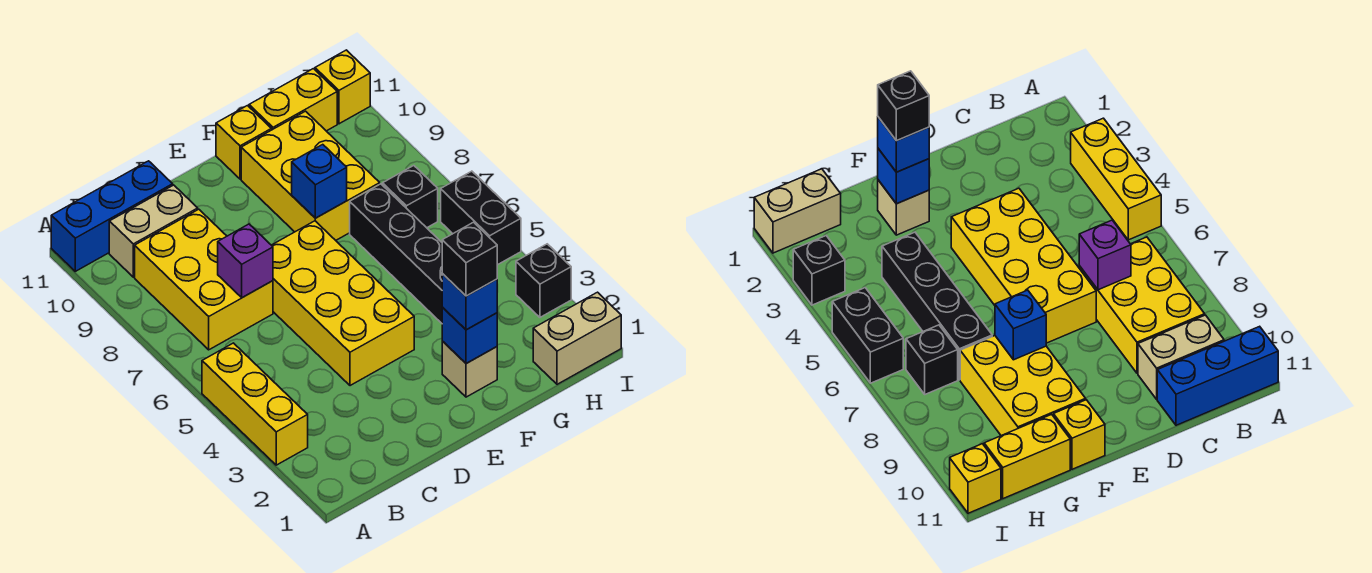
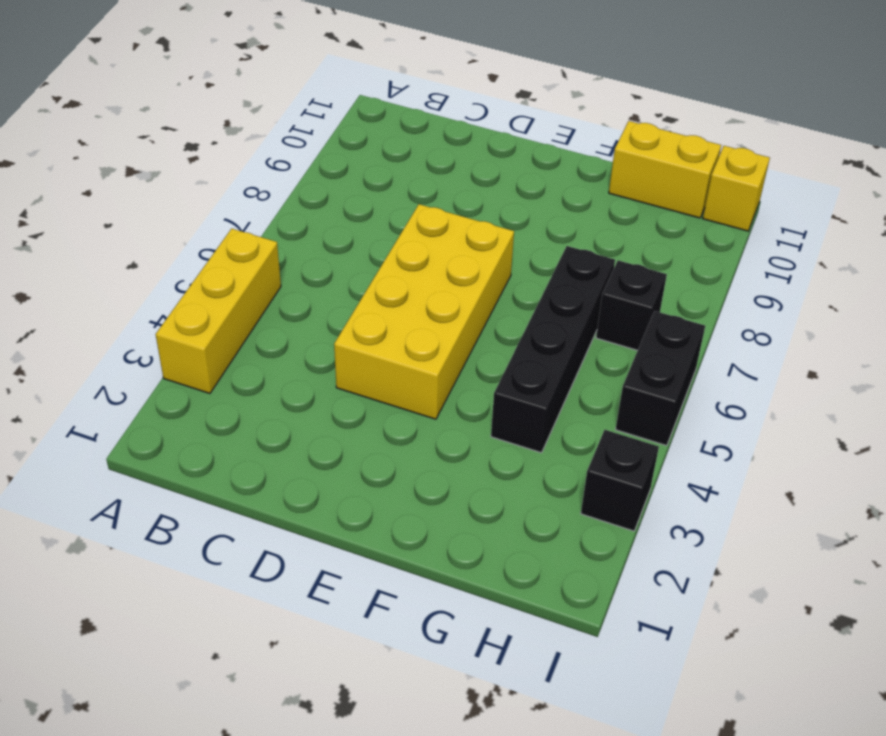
none -> blue brick A11:C11 level 1
none -> yellow brick B7:C9 level 1
none -> tan brick B10:C10 level 1

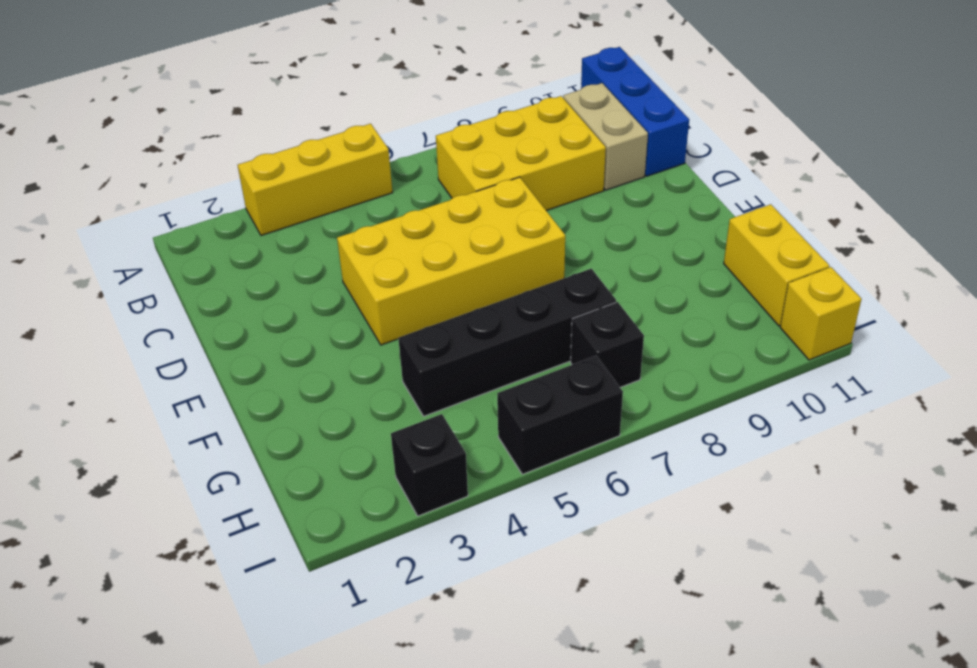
none -> tan brick F2 level 1
none -> yellow brick F8:G10 level 1
none -> yellow brick F11 level 1

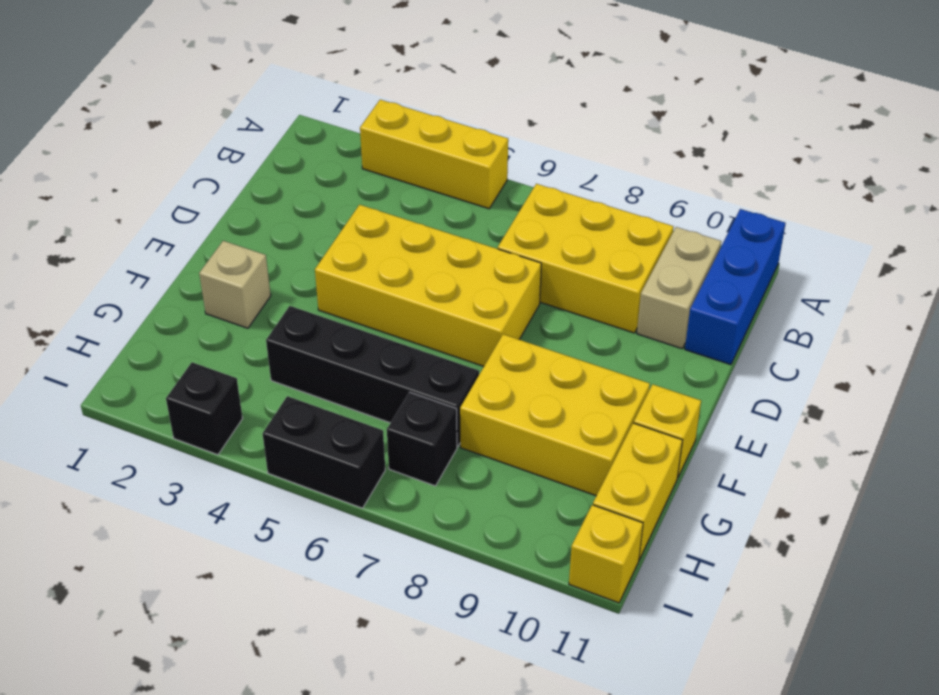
none -> tan brick H1:I1 level 1
none -> purple brick C7 level 2
none -> blue brick F2 level 2

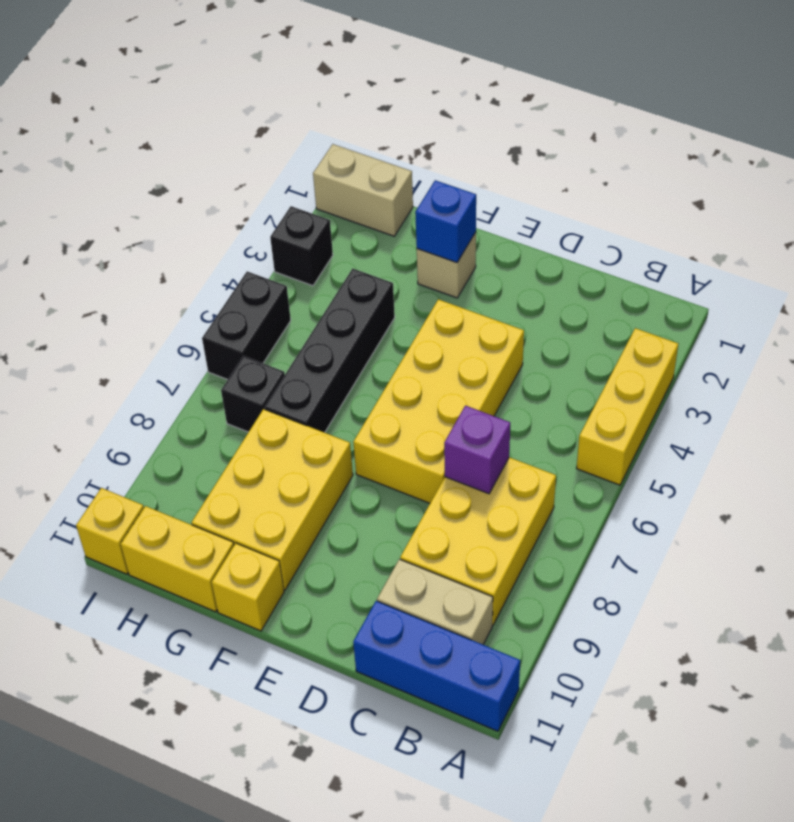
none -> blue brick F8 level 2
none -> blue brick F2 level 3
none -> black brick F2 level 4

